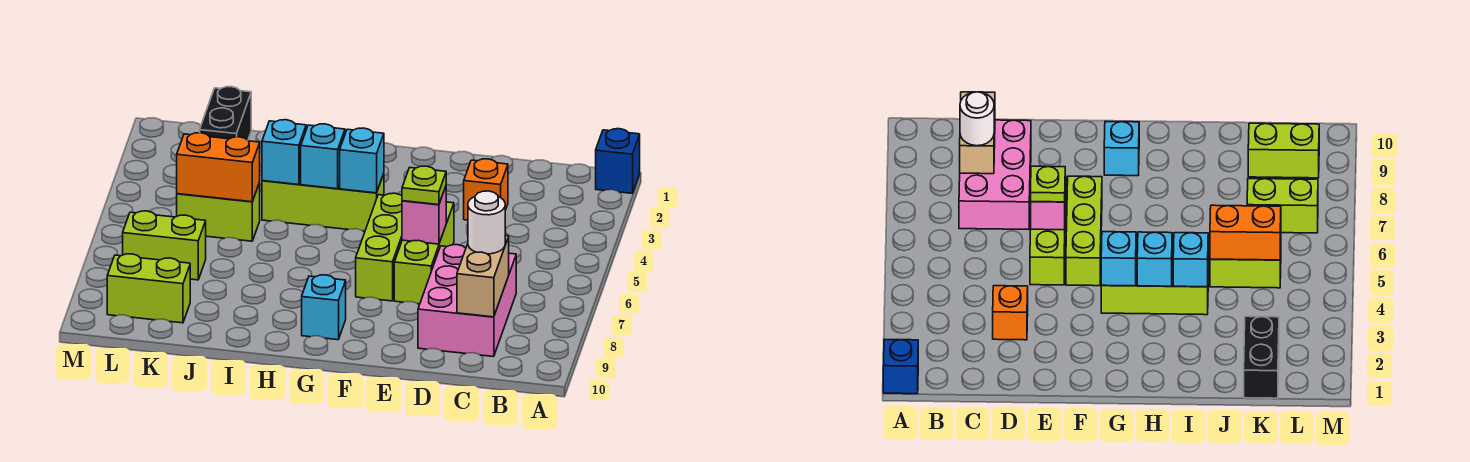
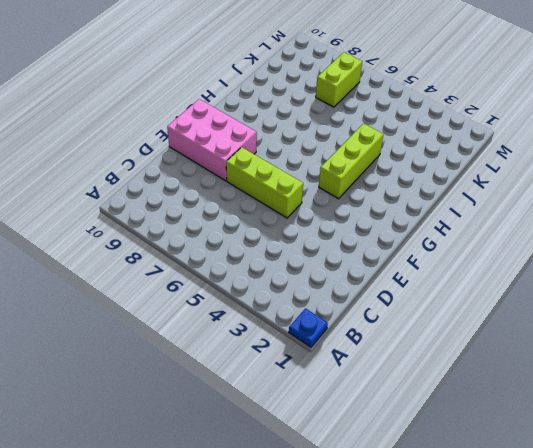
blue plate A1 level 1 -> blue brick A1 level 1
pink brick E8:F10 level 1 -> pink brick C7:D9 level 1
none -> orange brick D3 level 1
none -> lime brick F5:F7 level 1
none -> cyan brick G9 level 1

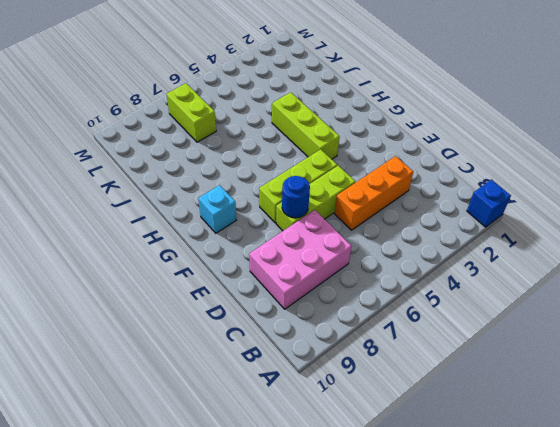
orange brick D3:D5 level 1 -> orange brick D3 level 1
blue round brick E7 level 2 -> none
none -> lime brick J5:K5 level 1
none -> black brick K1:K2 level 1
none -> lime brick K9:L9 level 1

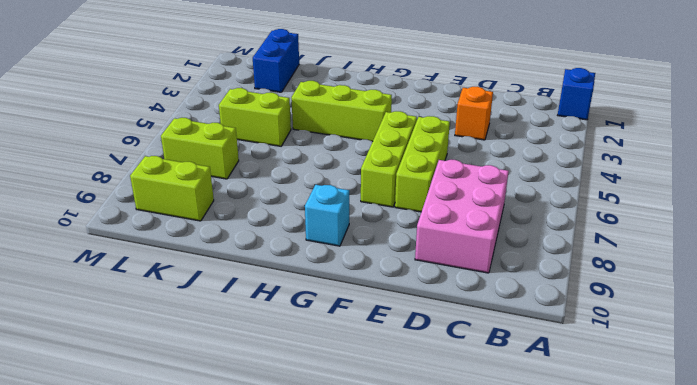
blue brick K1:K2 level 1 -> black brick K1:K2 level 1
none -> tan brick C8:C9 level 2
none -> pink brick E6 level 2
none -> cyan brick G4 level 2

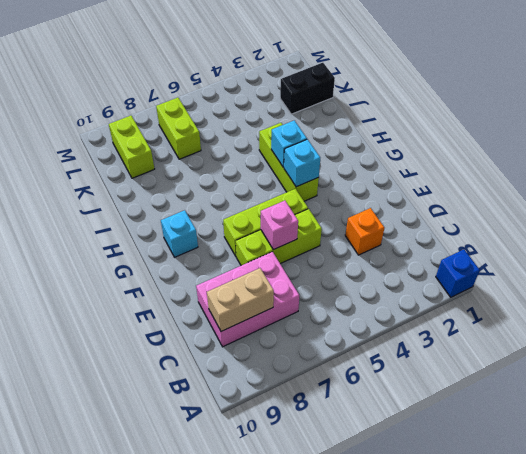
none -> lime brick J5:K5 level 1
none -> cyan brick I4 level 2
none -> orange brick J5:K5 level 2

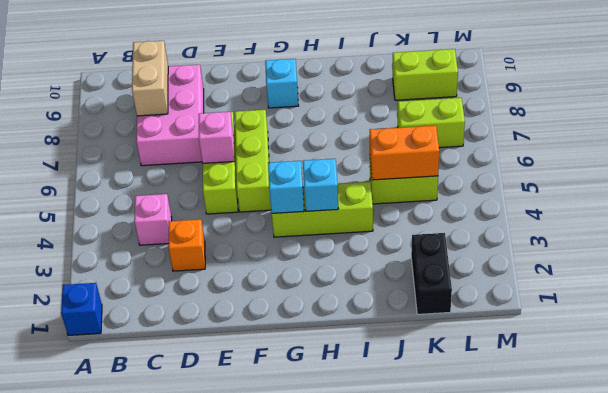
pink brick C4 level 1 -> none
none -> cyan brick I4 level 2
none -> white round brick C8 level 3
none -> lime plate E6 level 3

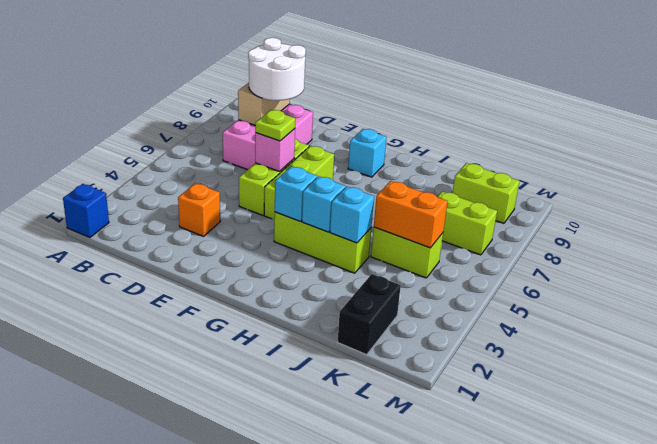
white round brick C8:D9 level 3 -> white round brick C8 level 3

